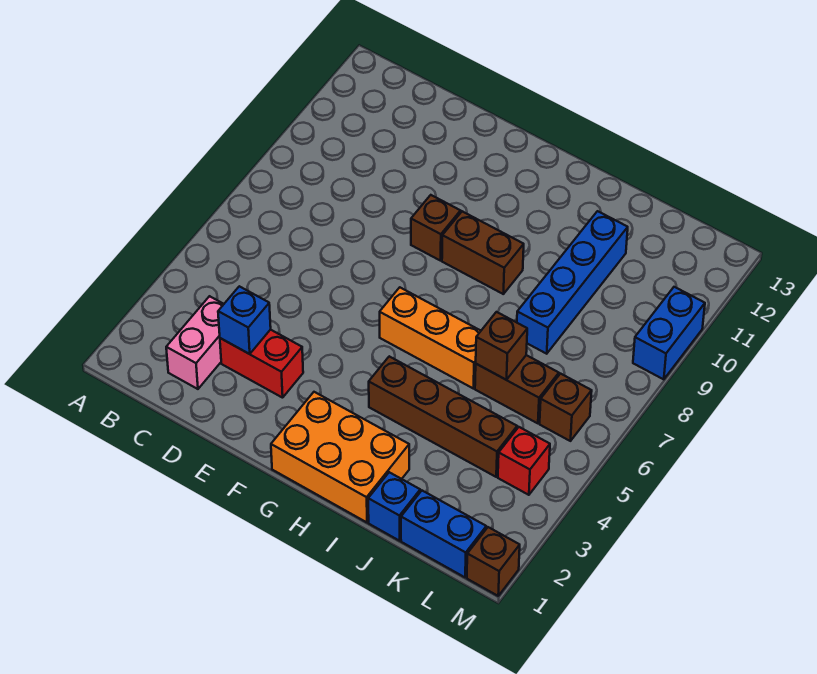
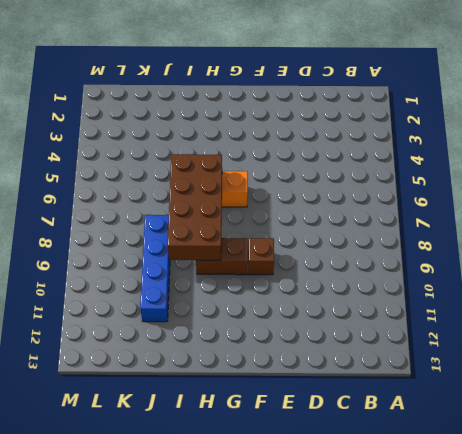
brown brick H6:I9 level 2 -> none
none -> pink brick C2:C3 level 1
none -> red brick D3:E3 level 1
none -> orange brick G1:I2 level 1

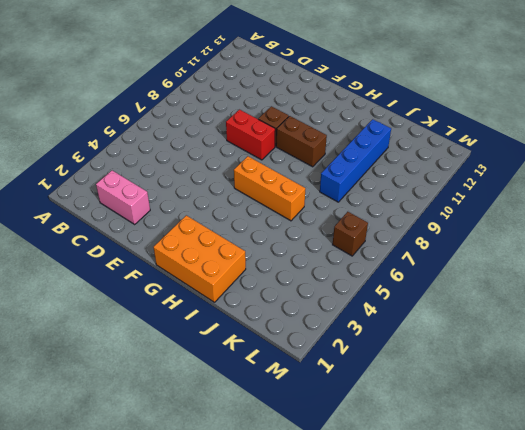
pink brick C2:D2 level 1 -> pink brick C2:C3 level 1
red brick E8:F8 level 1 -> red brick D3:E3 level 1
none -> brown brick H4:K4 level 1
none -> blue brick J1 level 1
none -> brown brick J6:K6 level 1

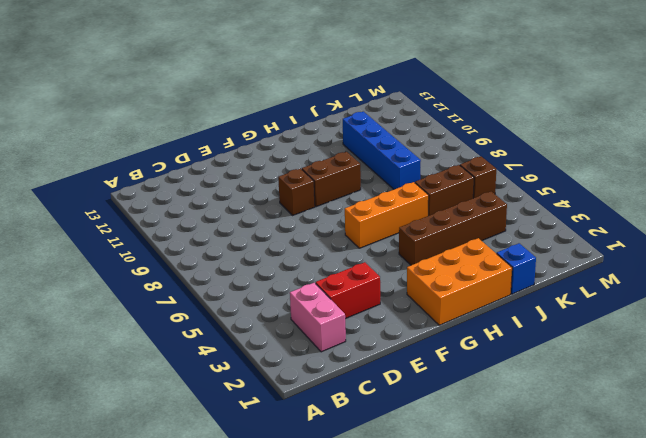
none -> blue brick K1:L1 level 1
none -> red brick L4 level 1
none -> brown brick M1 level 1

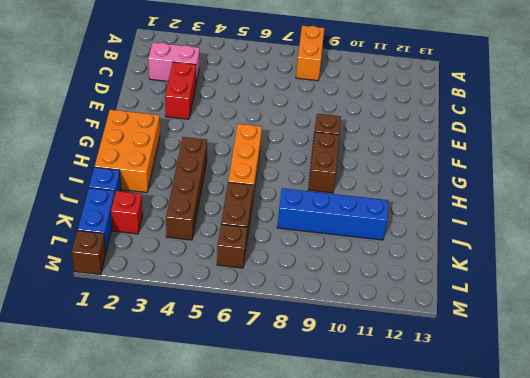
orange brick A8:B8 level 1 -> none
red brick K2 level 1 -> red brick L4 level 1
none -> blue brick M9:M10 level 1
none -> blue brick D3 level 2
none -> brown brick J6 level 2

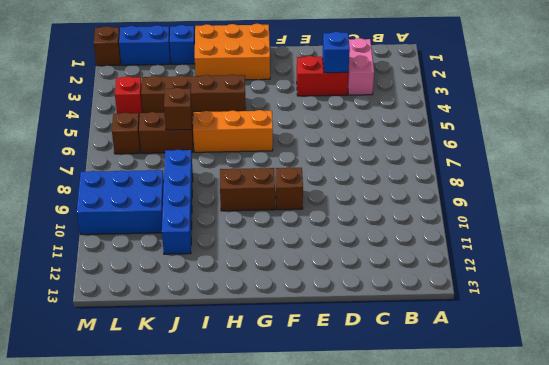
blue brick K9:M10 level 1 -> blue brick M9:M10 level 1

